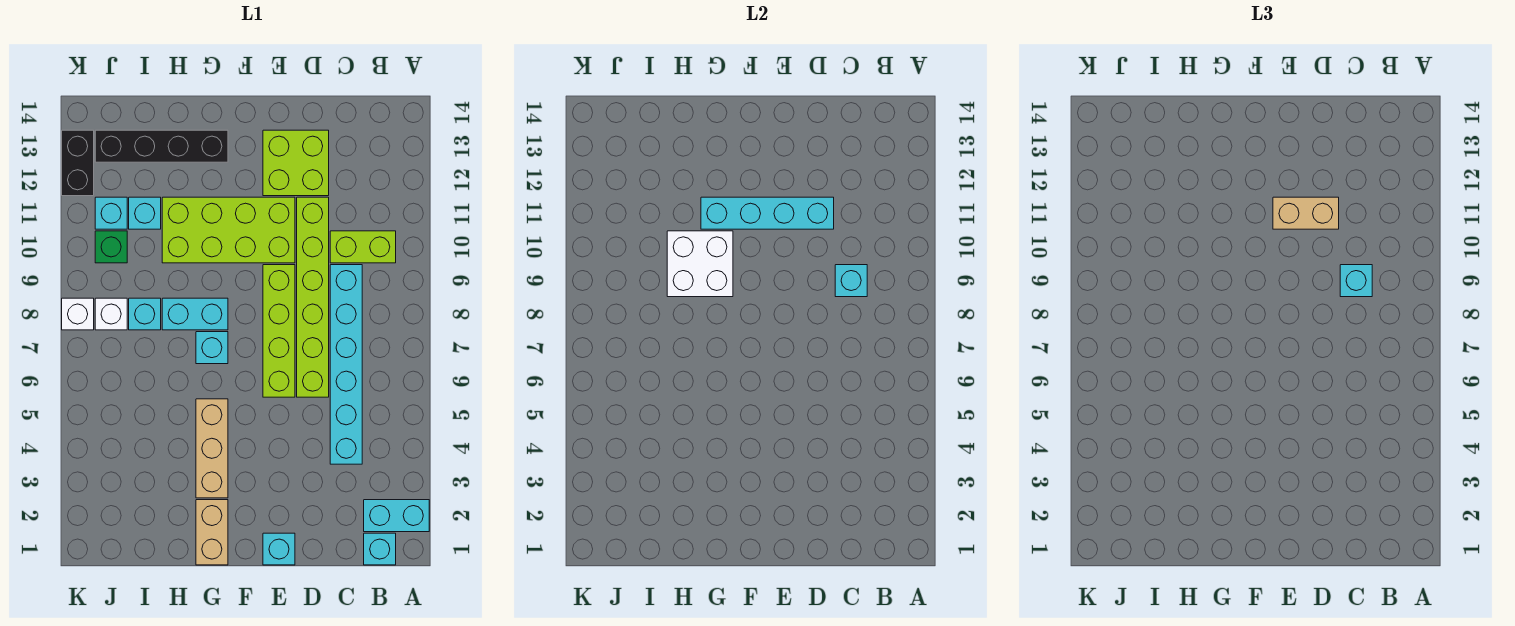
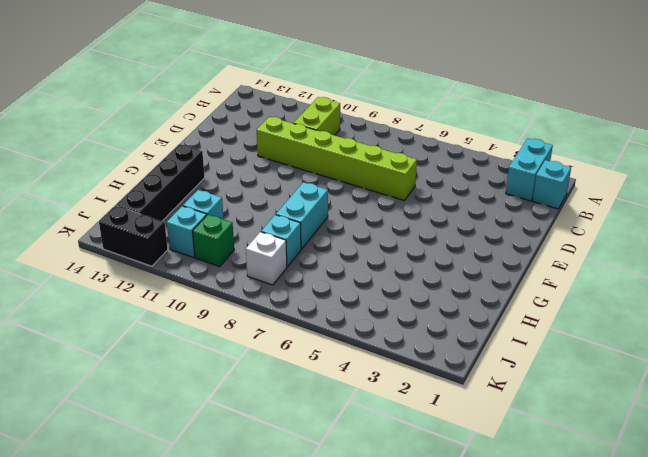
none -> cyan brick C4:C9 level 1
none -> lime brick D12:E13 level 1
none -> cyan brick E1 level 1

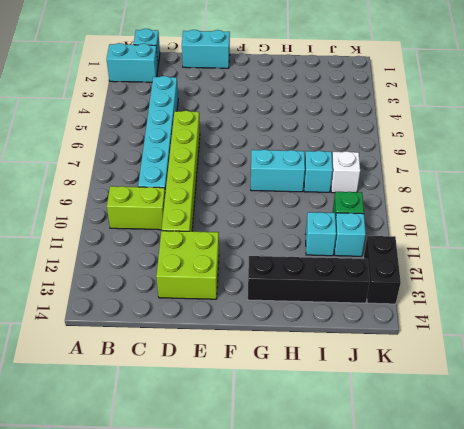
cyan brick D1:E1 level 1 -> cyan brick E1 level 1
none -> lime brick E6:E9 level 1
none -> lime brick E10:H11 level 1
none -> tan brick G1:G2 level 1

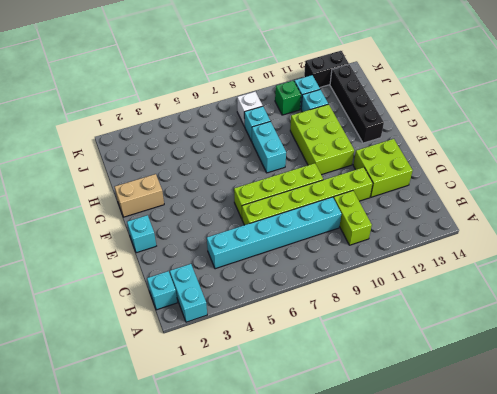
lime brick F10:H11 level 1 -> lime brick E10:H11 level 1
none -> tan brick G3:G5 level 1
none -> cyan brick G7 level 1
none -> white brick K8 level 1

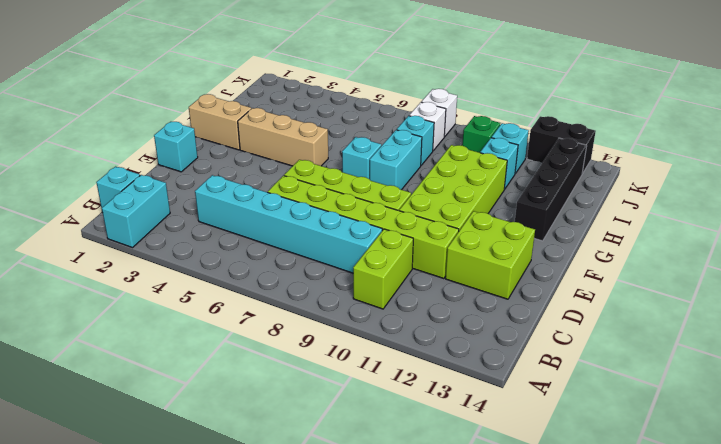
none -> cyan brick C9 level 2
none -> cyan brick D11:G11 level 2
none -> white brick G9:H10 level 2

